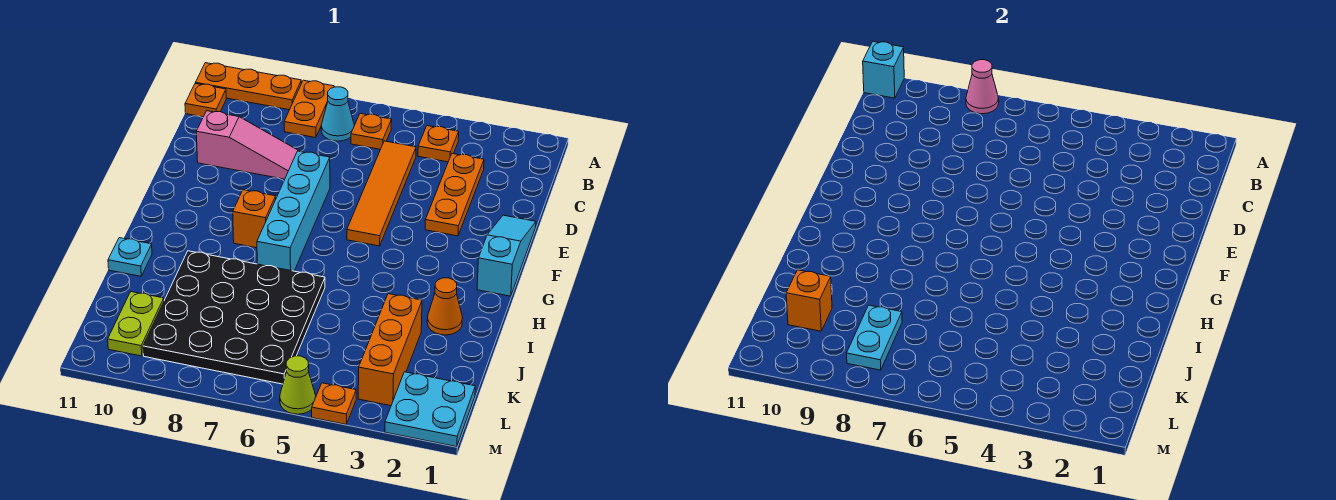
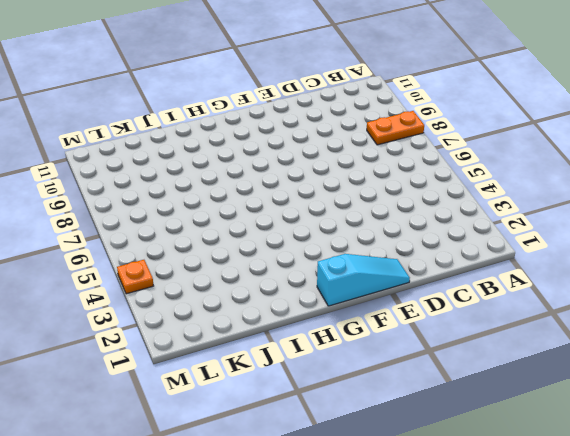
none -> orange plate A9:A11 level 1
none -> orange plate B4 level 1
none -> orange plate B6 level 1

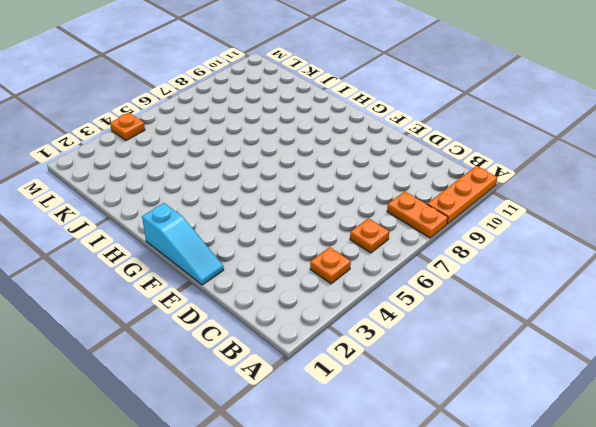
none -> cyan cone B7 level 1
none -> orange plate B11 level 1
none -> orange plate C3:E3 level 1

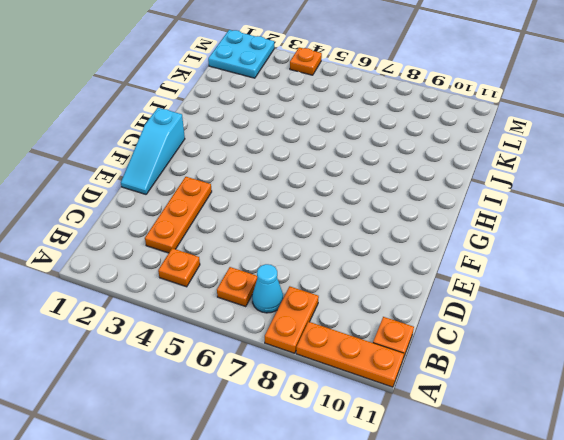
none -> orange tile C5:F5 level 1
none -> pink slope D8:D10 level 1 top 10
none -> cyan brick E7:H7 level 1

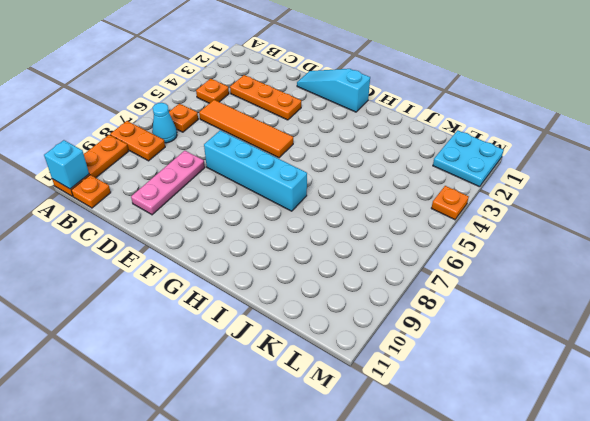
pink plate D8:D10 level 1 -> pink slope D8:D10 level 1 top 10
none -> orange brick G8 level 1
none -> orange cone I2 level 1
none -> black plate I6:L9 level 1

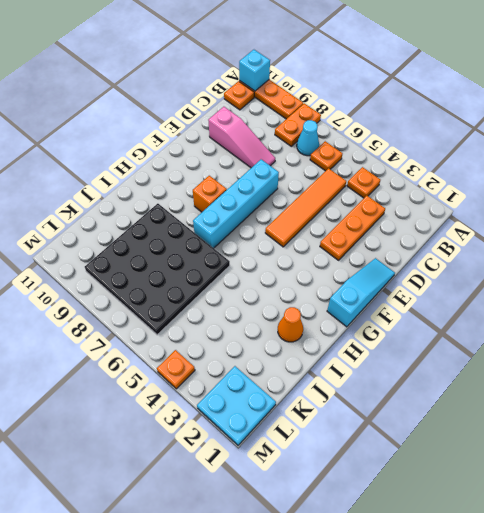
none -> cyan plate I11 level 1
none -> orange brick J3:L3 level 1
none -> lime plate K10:L10 level 1

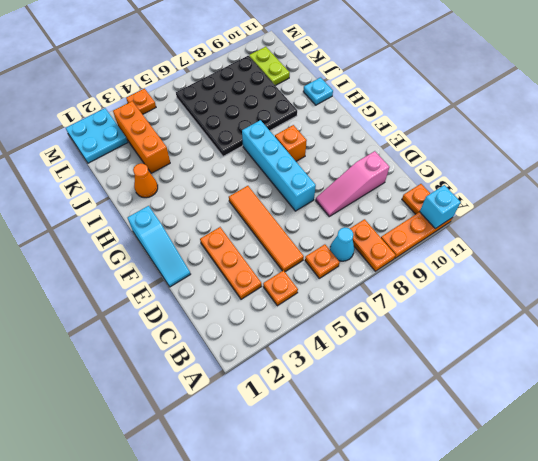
none -> lime cone M5 level 1
none -> pink cone A8 level 2
none -> cyan plate K8:L8 level 2

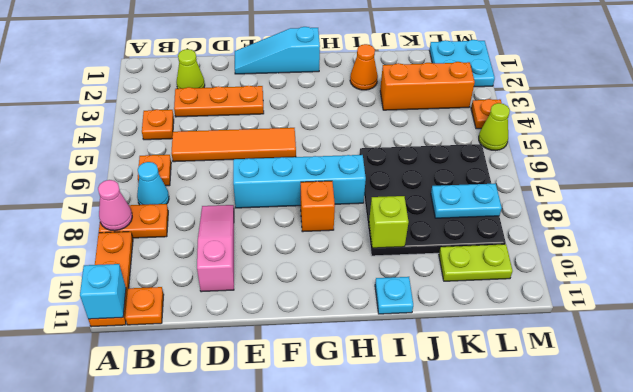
lime cone C2 level 1 -> none
lime brick I9 level 2 -> none
none -> orange brick K10 level 2

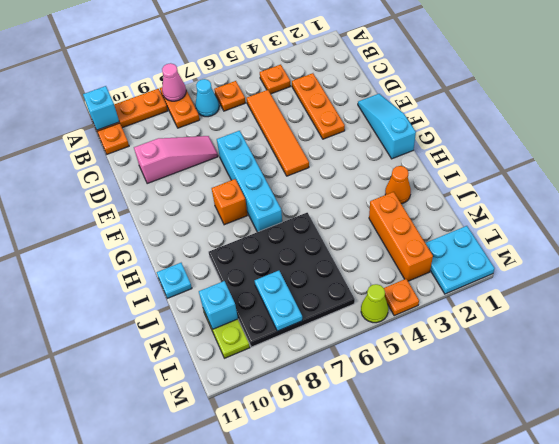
cyan brick K10 level 2 -> orange brick K10 level 2

